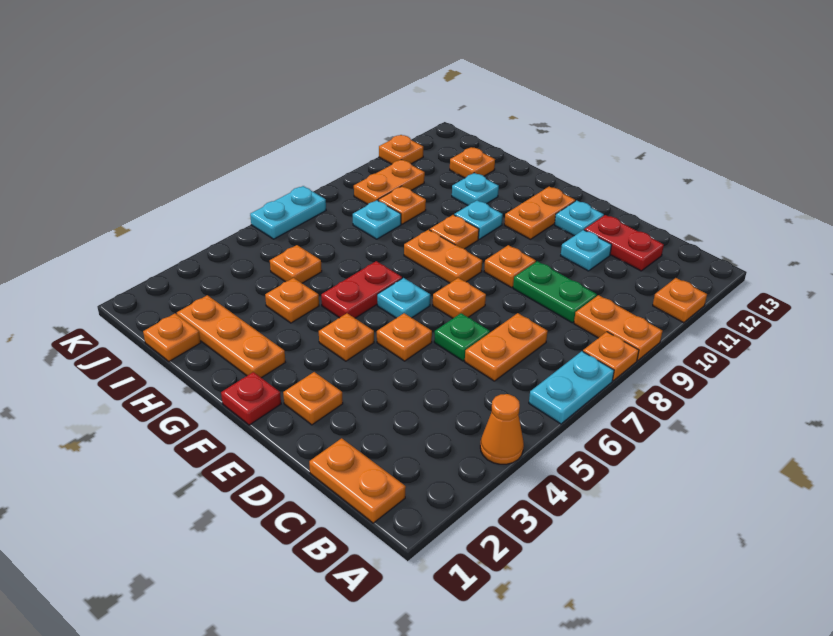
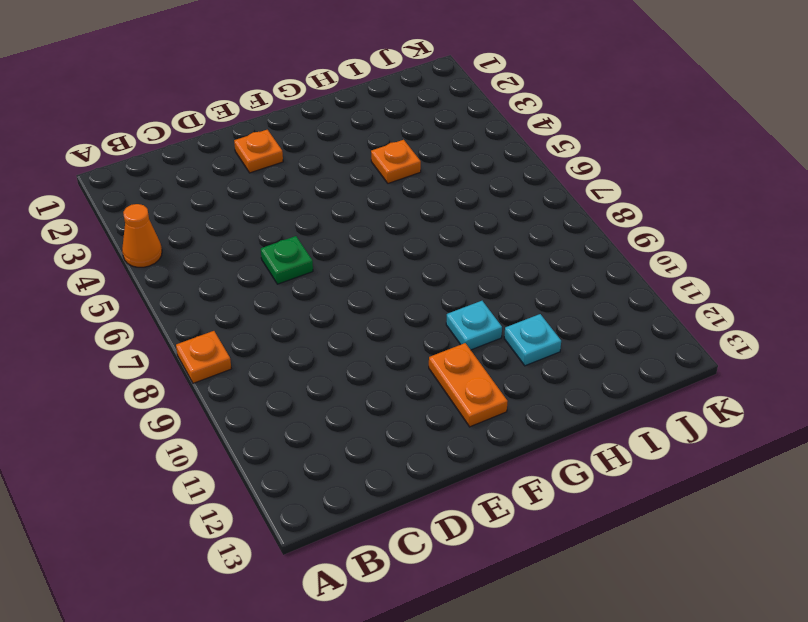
none -> cyan plate A6:A7 level 1
none -> orange plate A9:B9 level 1
none -> orange plate A11 level 1
none -> orange plate B1:C1 level 1

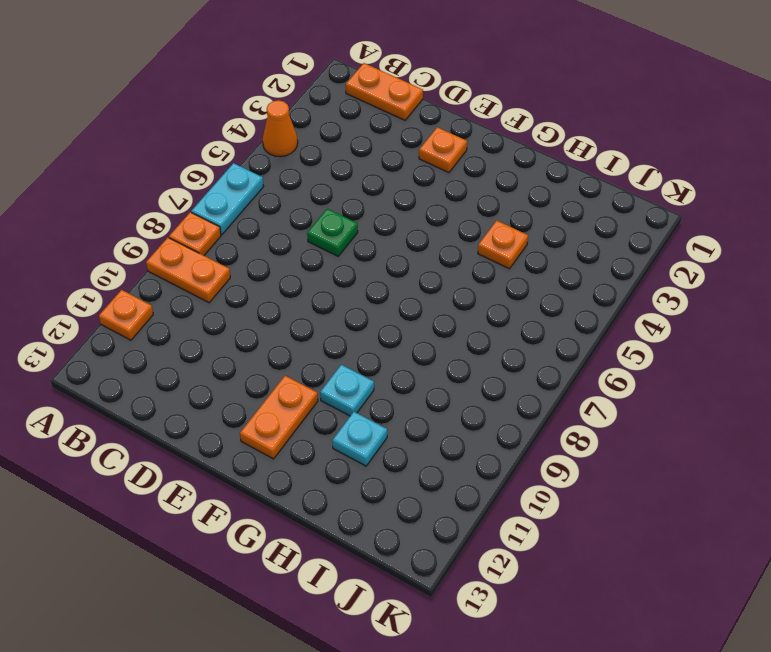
none -> orange plate C6:C7 level 1
none -> green plate C9:D9 level 1
none -> red plate C12:D12 level 1
none -> cyan plate D11 level 1

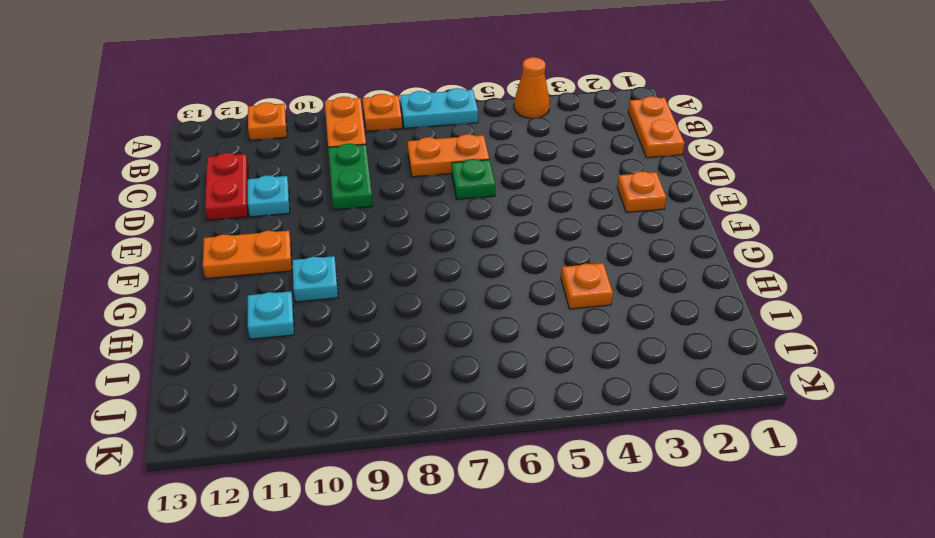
none -> orange plate E5 level 1
none -> orange plate E7 level 1
none -> orange plate E9 level 1
none -> cyan plate E12 level 1

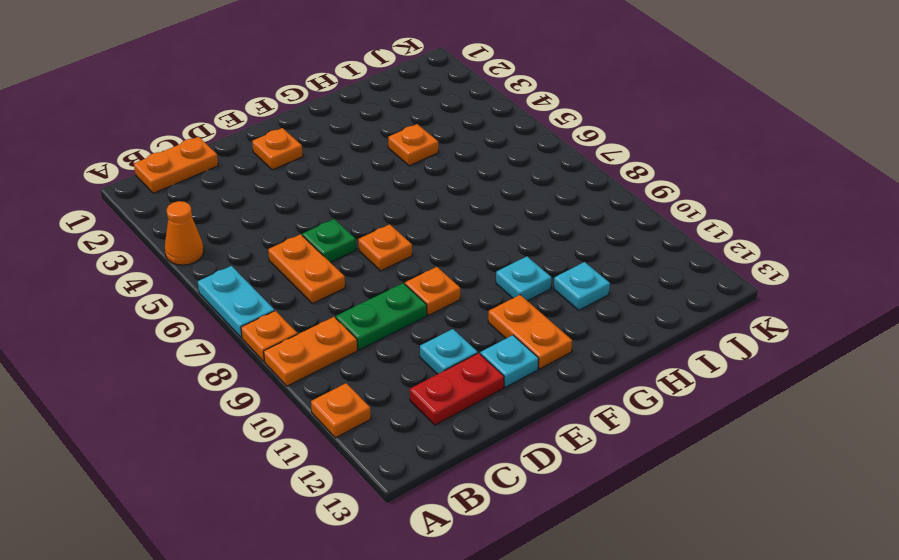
none -> orange plate E5 level 1
none -> red plate F1 level 1
none -> orange plate F4 level 1
none -> cyan plate F6 level 1

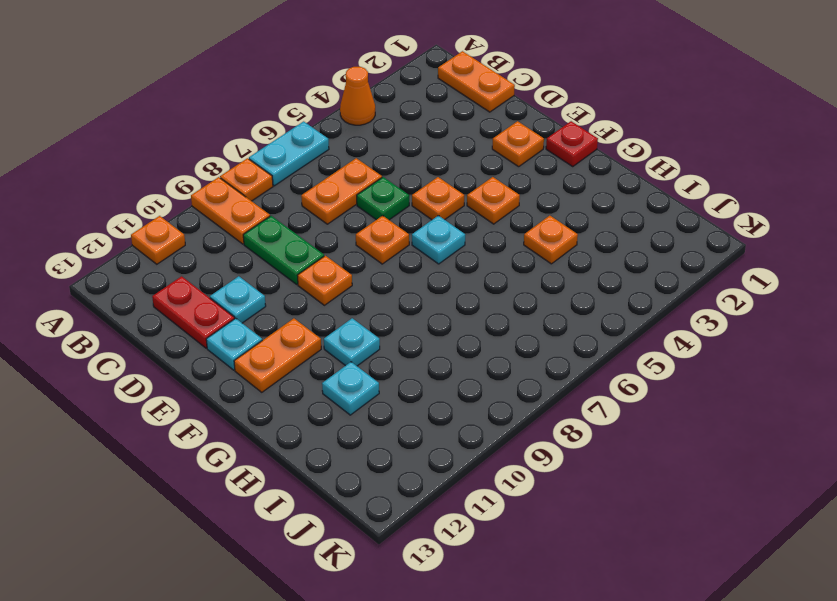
none -> orange plate F8:G8 level 1
none -> orange plate G2:I2 level 1
none -> red plate G5:G6 level 1
none -> orange plate G9 level 1

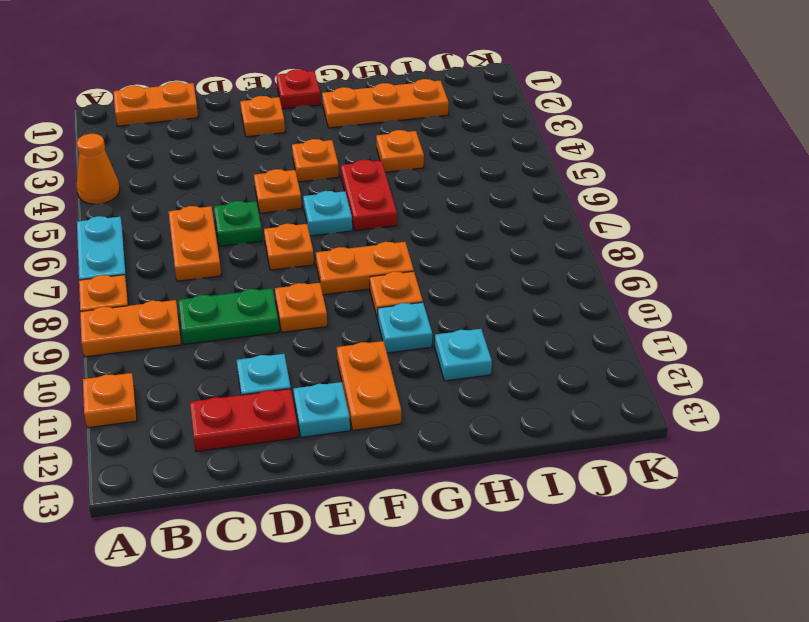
none -> orange plate I1 level 1
none -> orange plate I5 level 1
none -> cyan plate I8 level 1
none -> orange plate I9 level 1

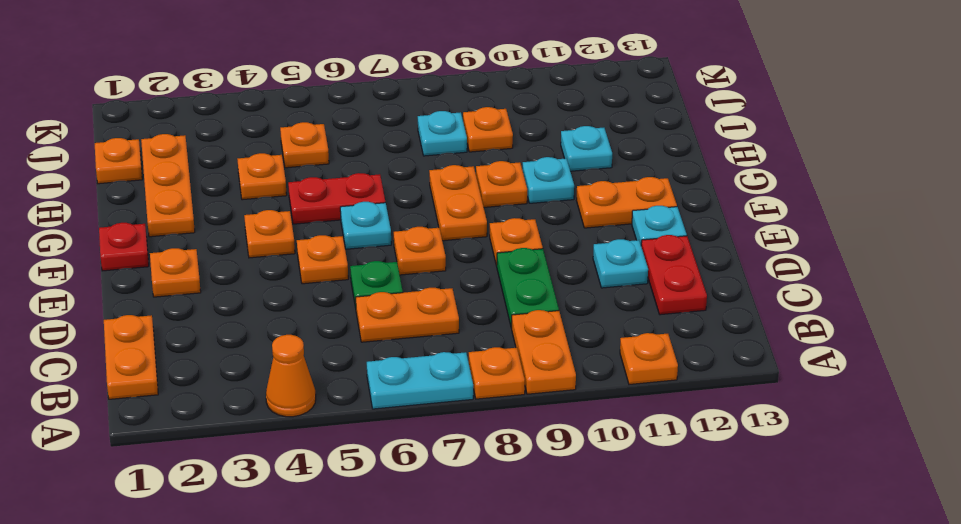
none -> orange plate I12 level 1
none -> orange plate J9:J10 level 1
none -> cyan plate K6:K7 level 1
none -> orange plate K11 level 1

